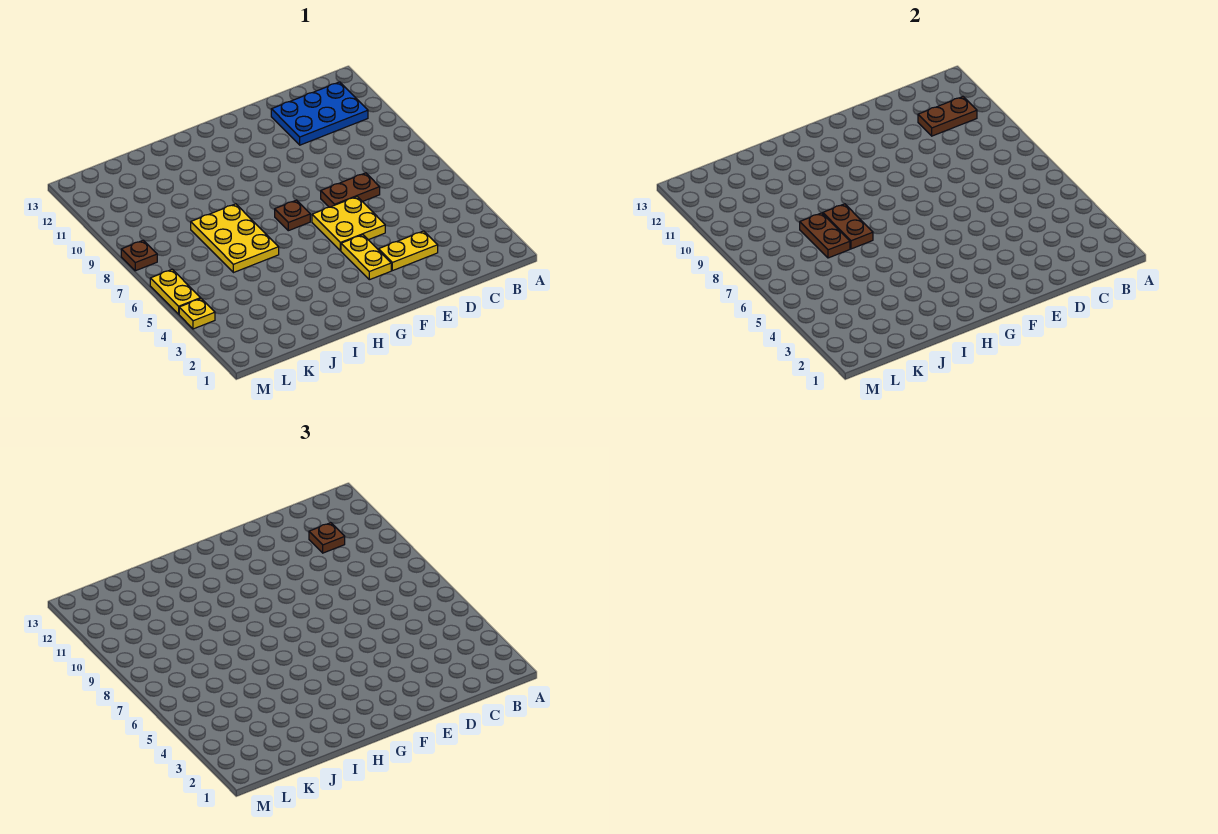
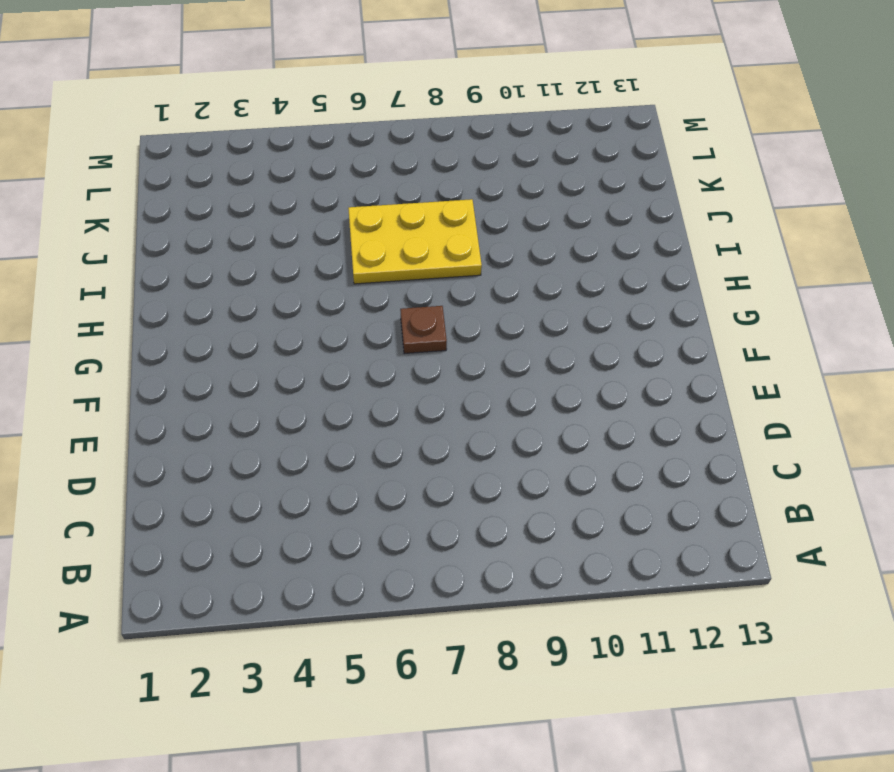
none -> blue plate B11:D12 level 1
none -> yellow plate D3:E3 level 1
none -> brown plate D7:E7 level 1

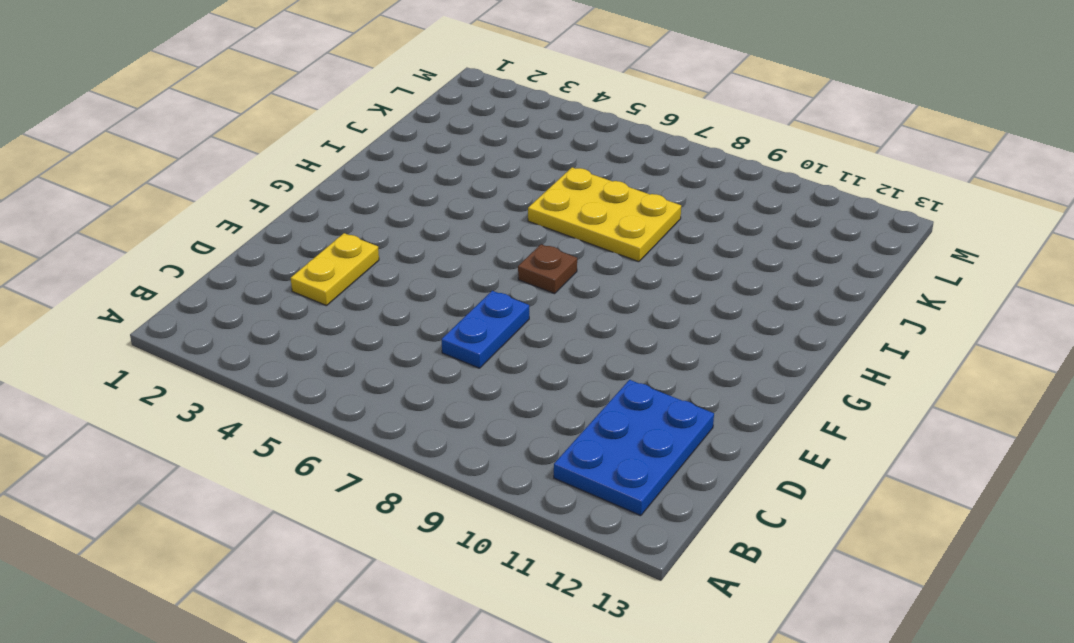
blue plate D7:E7 level 1 -> brown plate D7:E7 level 1
none -> yellow plate E5:F6 level 1
none -> yellow plate F3:F4 level 1
none -> yellow plate M4 level 1

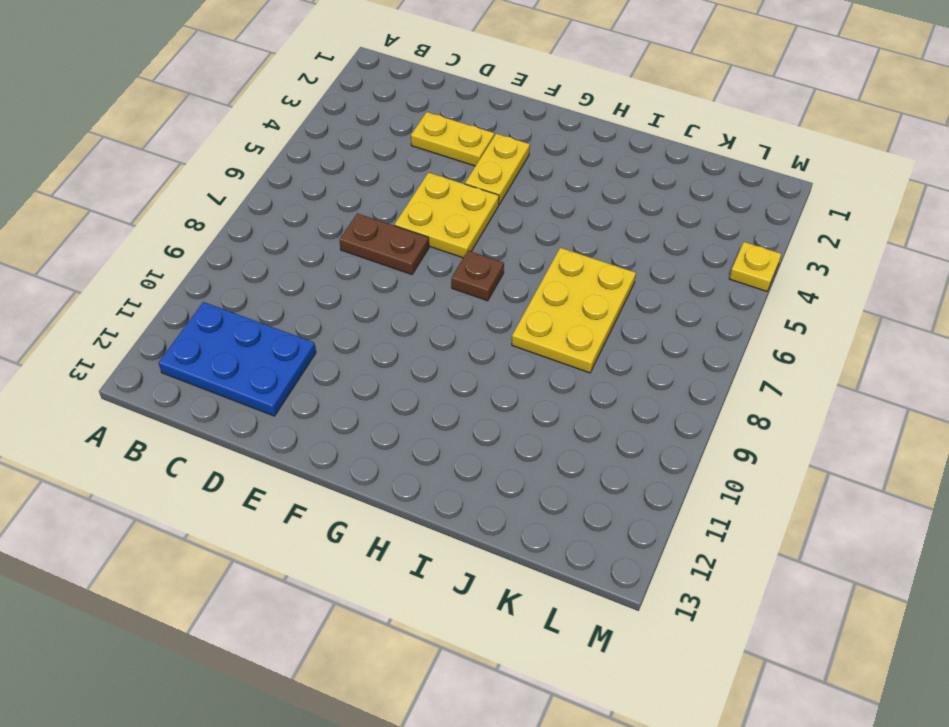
none -> yellow plate M5:M6 level 1
none -> brown plate M8 level 1
none -> brown plate B11:C11 level 2

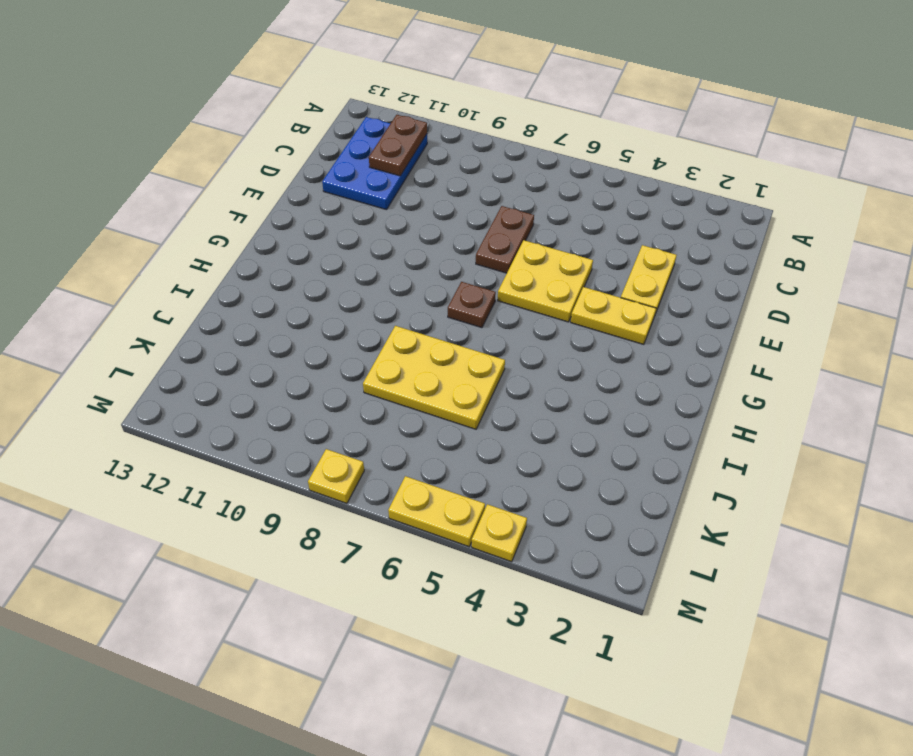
yellow plate M8 level 1 -> brown plate M8 level 1
none -> brown plate I7:I8 level 2
none -> brown plate J7:J8 level 2
none -> brown plate C11 level 3

